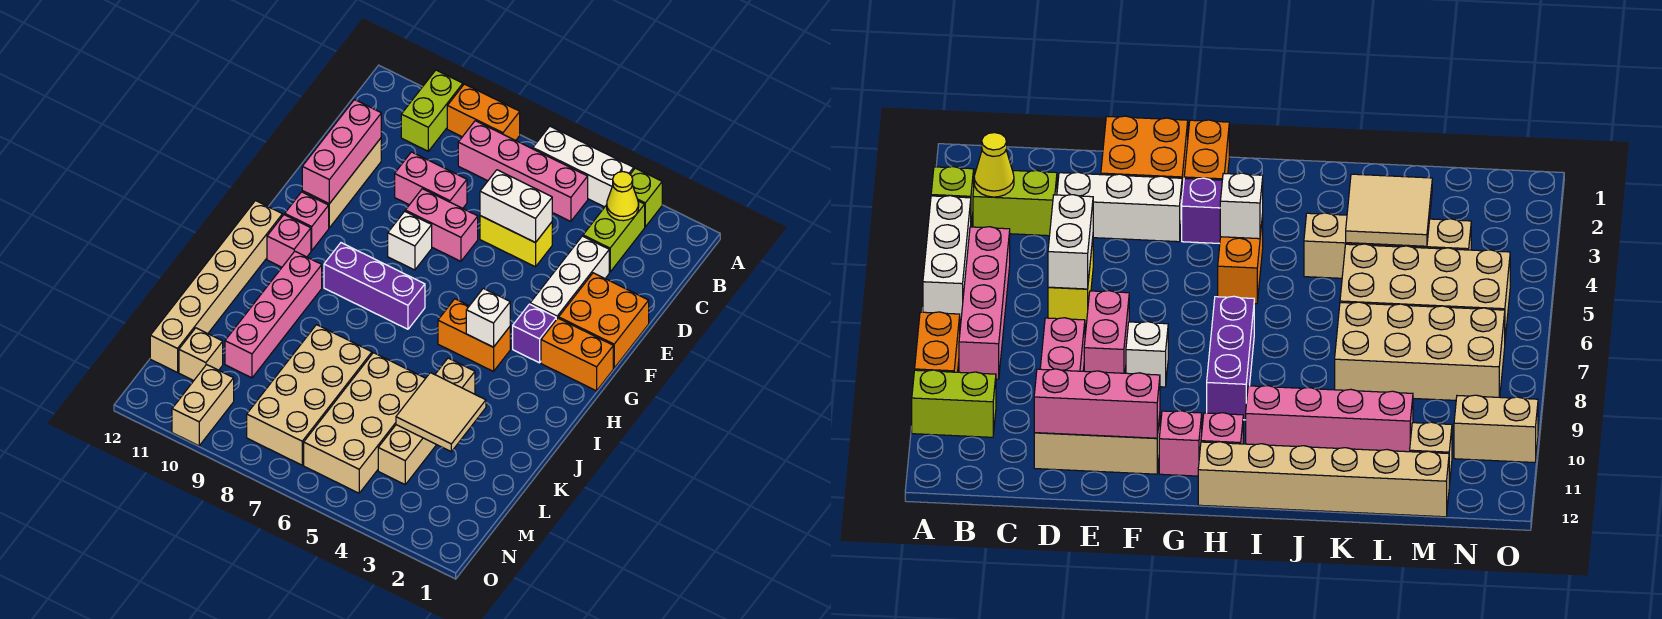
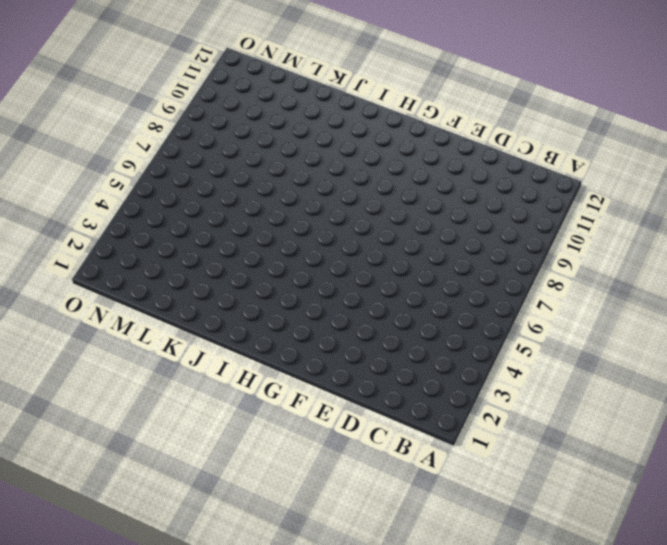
none -> lime brick A3 level 1
none -> white brick A4:A6 level 1
none -> orange brick A8:A9 level 1
none -> lime brick A10:B10 level 1

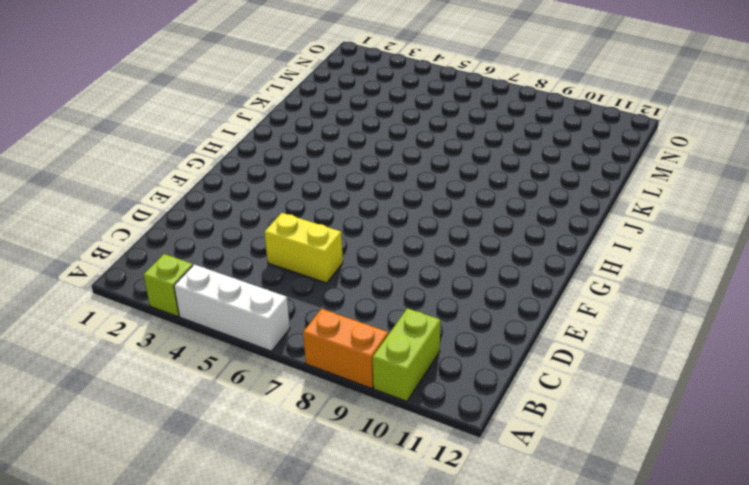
none -> lime brick B3:C3 level 1
none -> pink brick B5:B8 level 1
none -> white brick D3:F3 level 1
none -> pink brick D8:D9 level 1

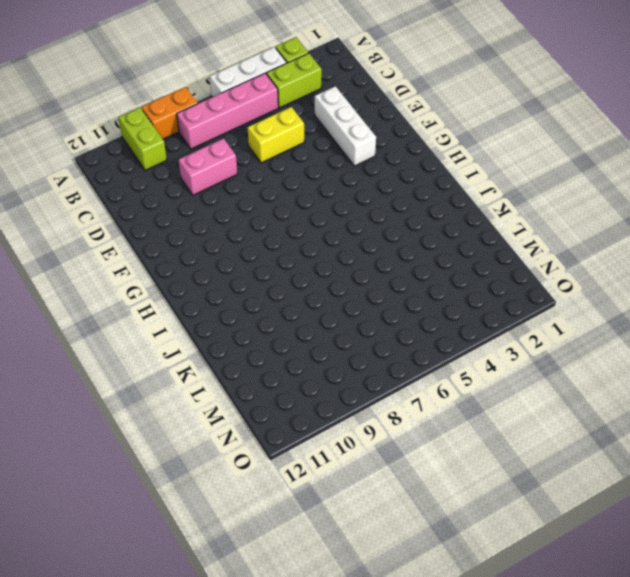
lime brick B3:B4 level 1 -> lime brick B3:C3 level 1
none -> tan brick D11:F11 level 1
none -> orange brick E1:F2 level 1
none -> pink brick E7:E8 level 1
none -> white brick F8 level 1

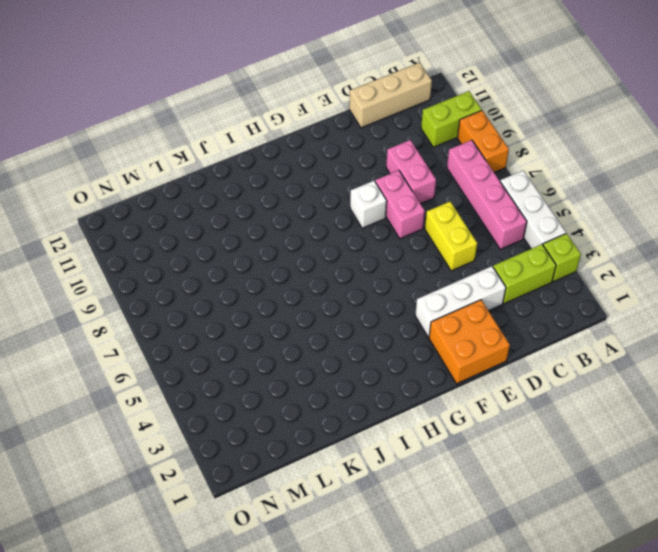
tan brick B12:D12 level 1 -> tan brick D11:F11 level 1
none -> orange brick G1:G2 level 1
none -> purple brick G3 level 1
none -> pink brick G11 level 1
none -> orange brick H4:H5 level 1

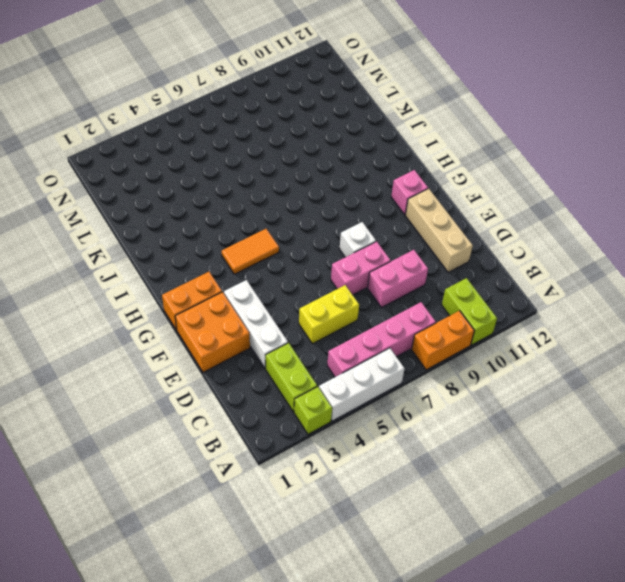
orange tile H4:H5 level 1 -> orange brick H4:H5 level 1
none -> purple brick G3 level 1
none -> purple brick H7:H9 level 1
none -> pink brick H11 level 1
none -> tan brick H12:M12 level 1

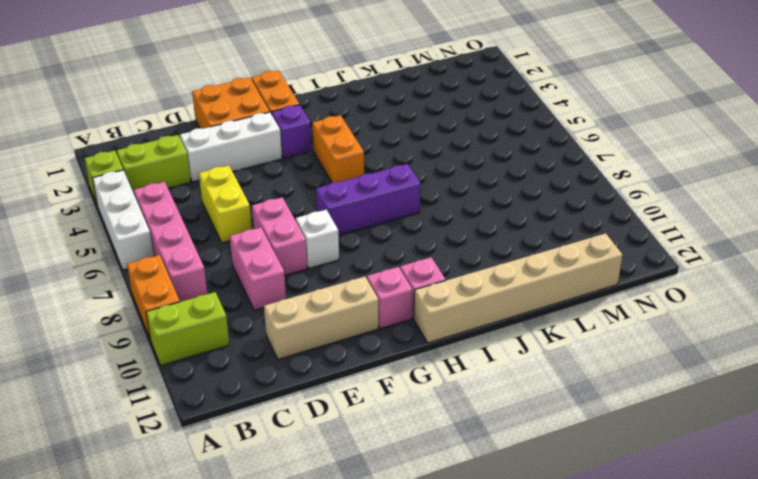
purple brick G7:I7 level 1 -> purple brick H7:H9 level 1
none -> pink brick I10:L10 level 1
none -> tan brick J4:M4 level 1
none -> tan brick K5:N6 level 1
none -> tan brick K7:N8 level 1

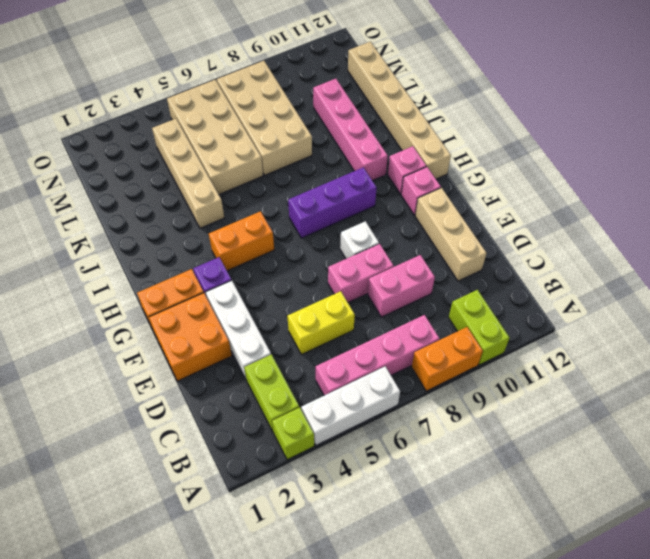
none -> tan brick M11 level 1
none -> tan brick N10:O10 level 1
none -> yellow cone B3 level 2
none -> white brick D5:D6 level 2

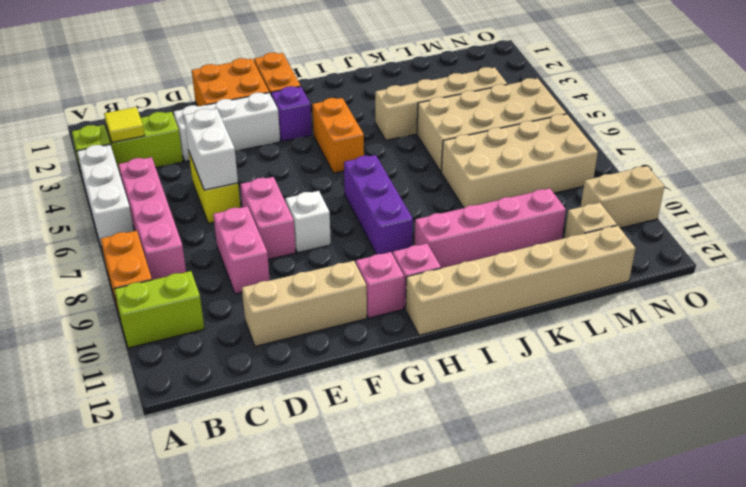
yellow tile B3 level 2 -> yellow cone B3 level 2
none -> pink brick D11:F11 level 2
none -> white brick H4 level 2
none -> tan tile K3:L4 level 2

